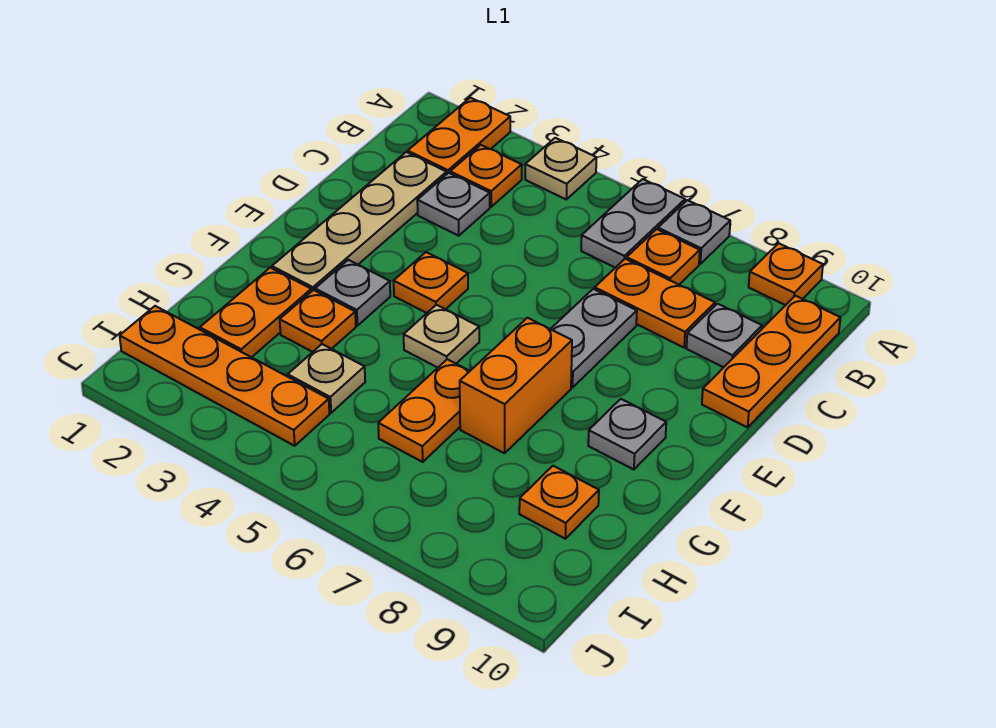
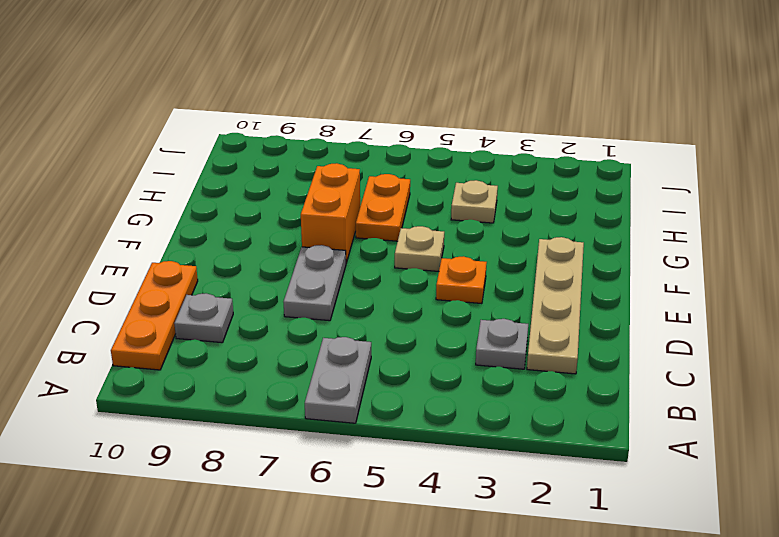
none -> orange plate A2:B2 level 1
none -> tan plate A4 level 1
none -> grey plate A7 level 1

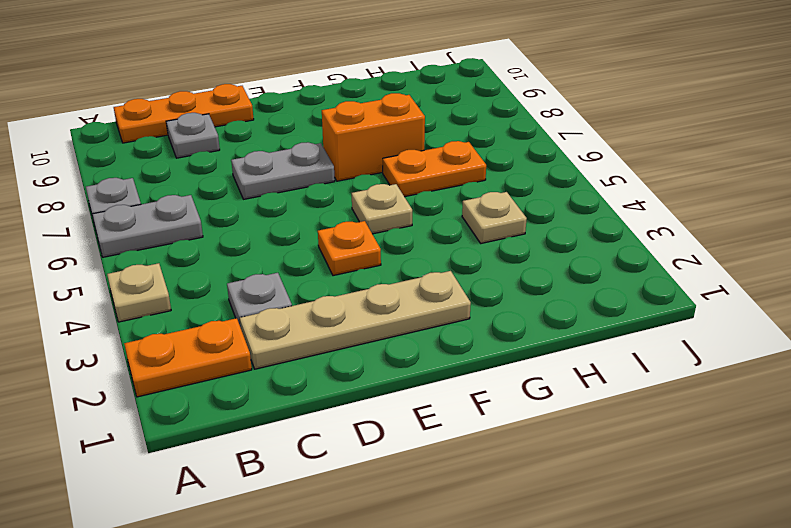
none -> orange plate A9 level 1
none -> orange plate B3 level 1
none -> orange plate B7 level 1

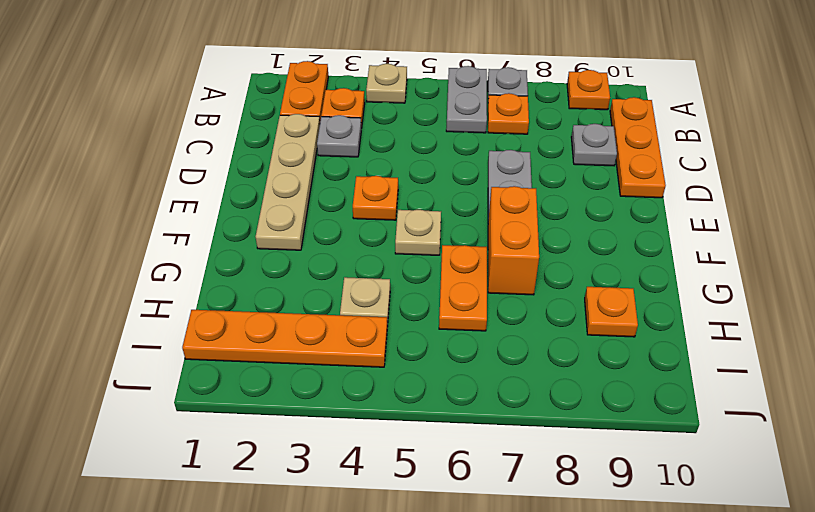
none -> orange plate C7:C8 level 1
none -> grey plate F3 level 1
none -> grey plate F9 level 1

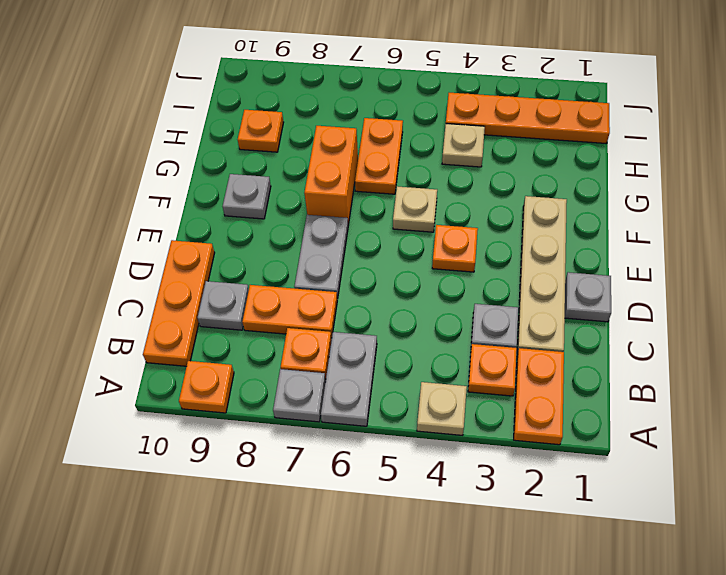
grey plate D1 level 1 -> grey plate F3 level 1
none -> orange plate G2:H2 level 1
none -> orange plate G3 level 1

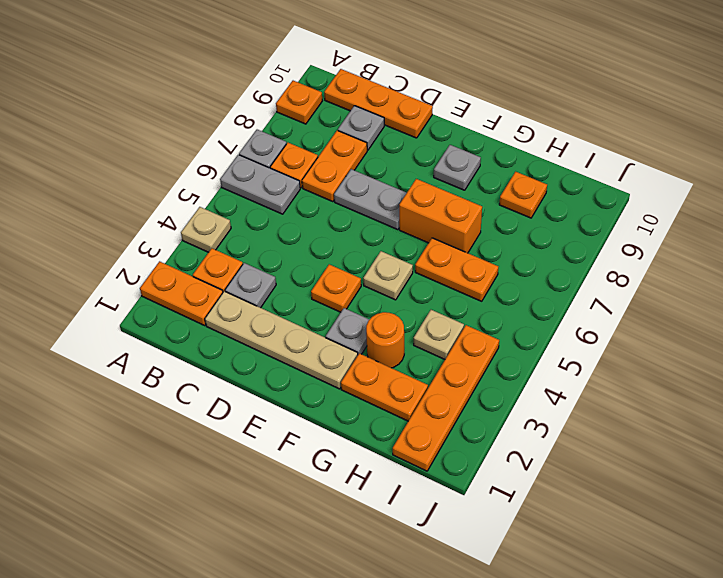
orange round brick G3 level 1 -> orange plate G3 level 1

